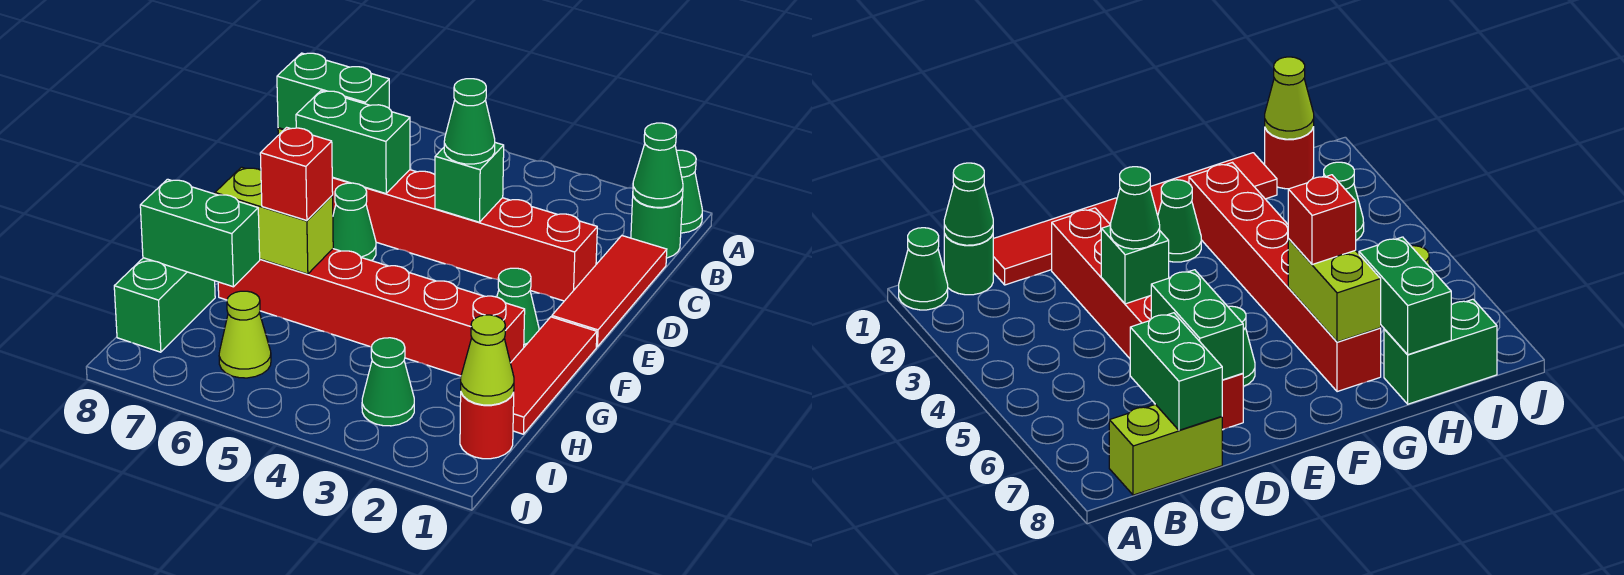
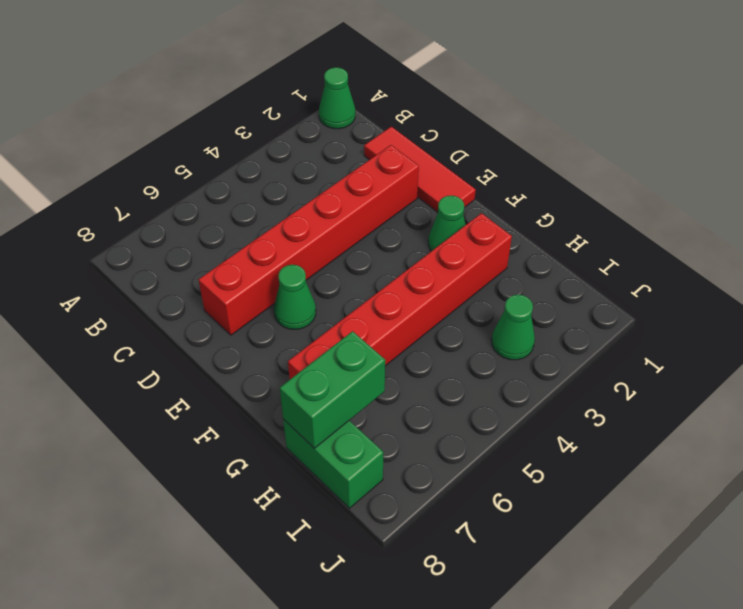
none -> green round brick B1 level 1
none -> lime brick B8:C8 level 1
none -> red tile F1:H1 level 1

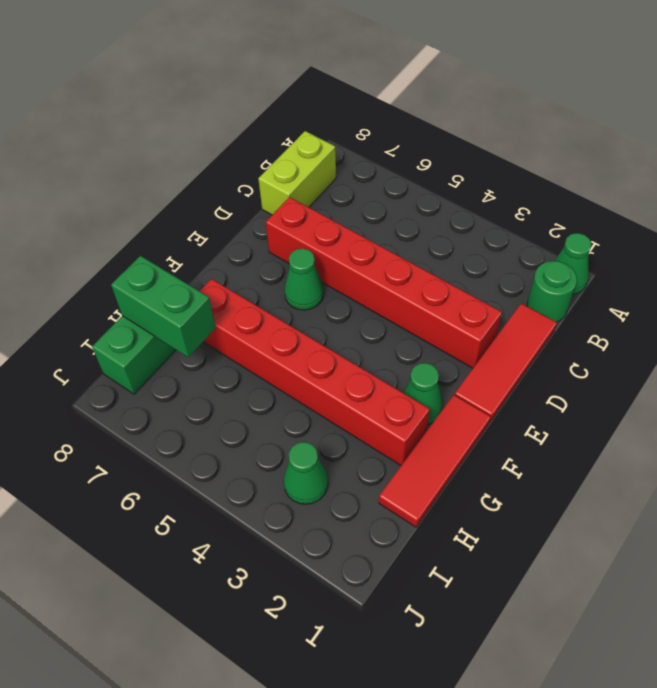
none -> red round brick I1 level 1
none -> lime cone I6 level 1
none -> green cone B1 level 2

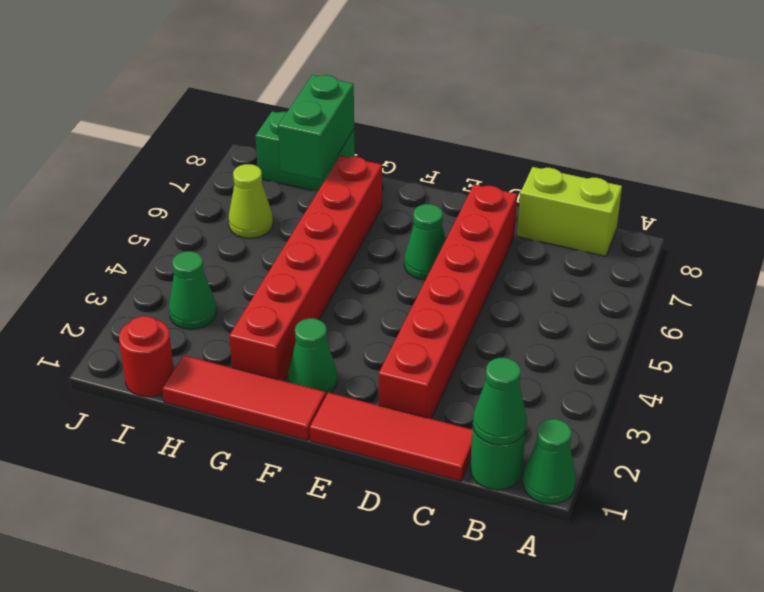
none -> green brick C7:C8 level 2
none -> green brick D4 level 2
none -> green brick D6:D7 level 2

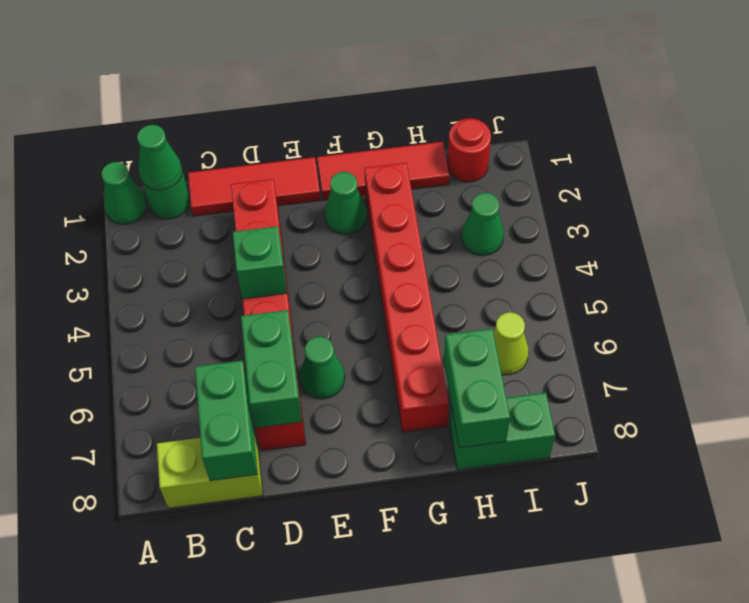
none -> lime brick G6:G7 level 2
none -> lime cone I1 level 2
none -> green cone D4 level 3

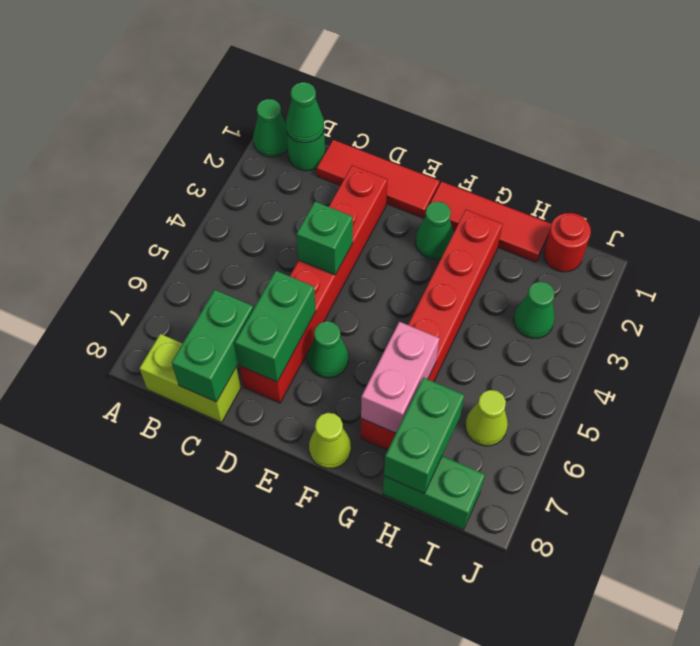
lime cone F8 level 1 -> lime cone I1 level 2
pink brick G6:G7 level 2 -> lime brick G6:G7 level 2
none -> green cone D4 level 3
none -> red brick G6 level 3

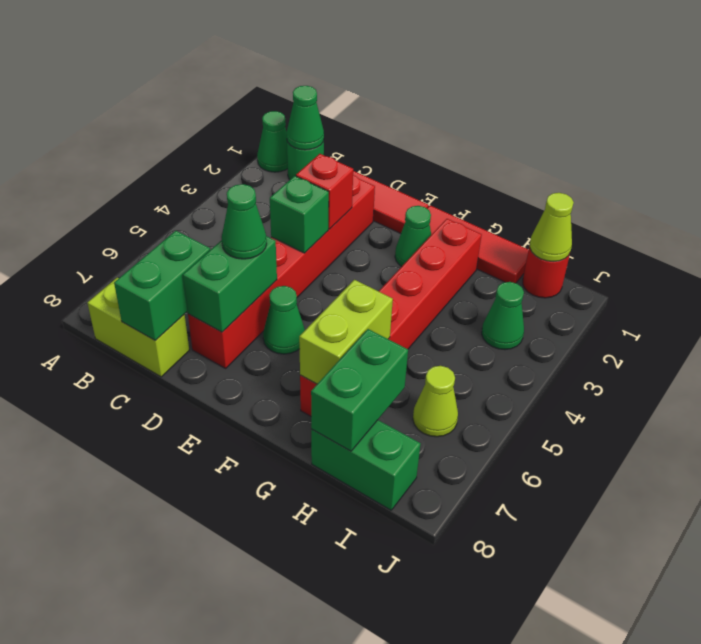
red brick D3 level 2 -> red brick G6 level 3
green cone D6 level 3 -> green cone D4 level 3

